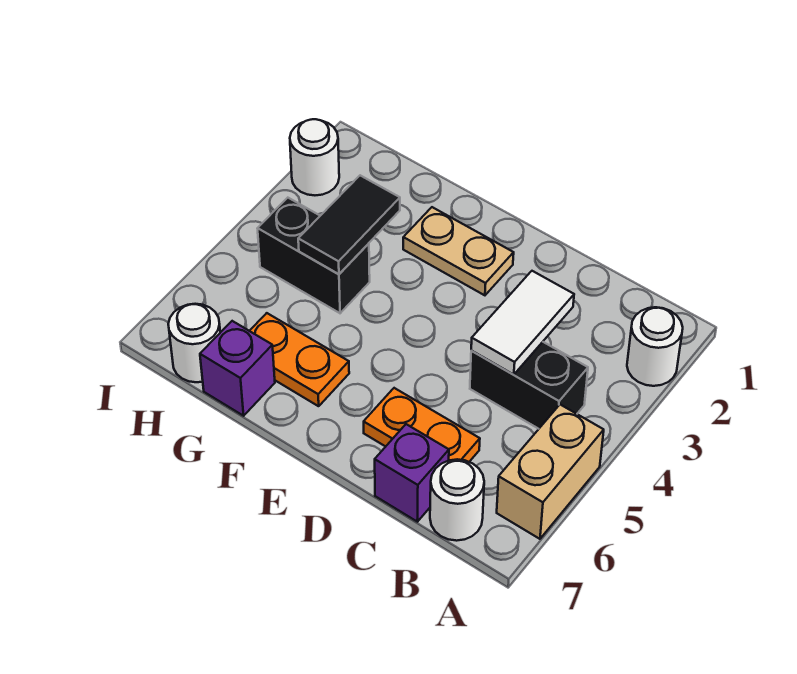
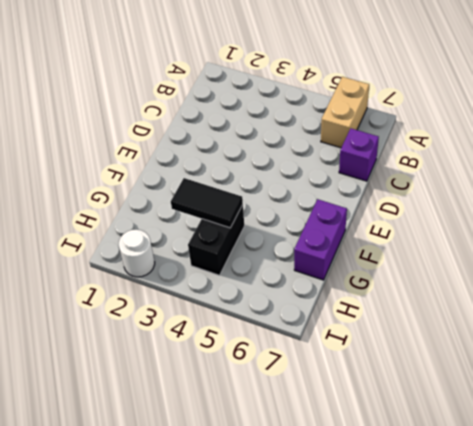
tan brick A6:B6 level 1 -> tan brick A5:A6 level 1
purple brick F7:G7 level 1 -> purple brick G7 level 1
none -> white round brick A2 level 1
none -> black brick B4:C4 level 1
none -> white round brick B7 level 1

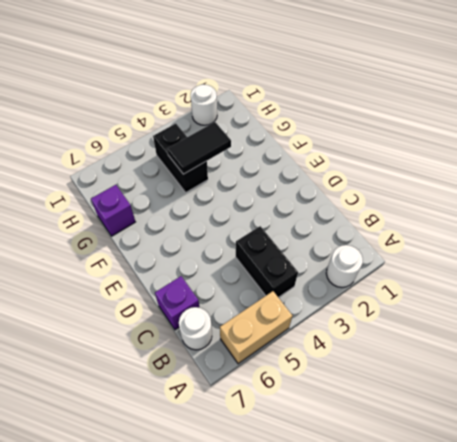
none -> orange plate C6:D6 level 1
none -> tan plate E2:F2 level 1
none -> orange plate F6:G6 level 1

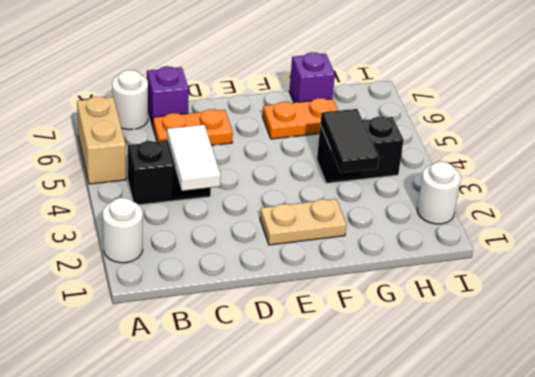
none -> white round brick H7 level 1

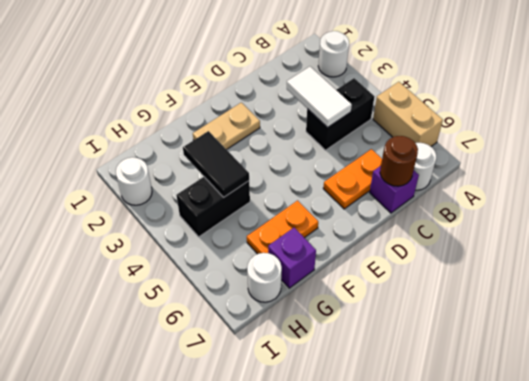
brown round brick C7 level 2 -> none

